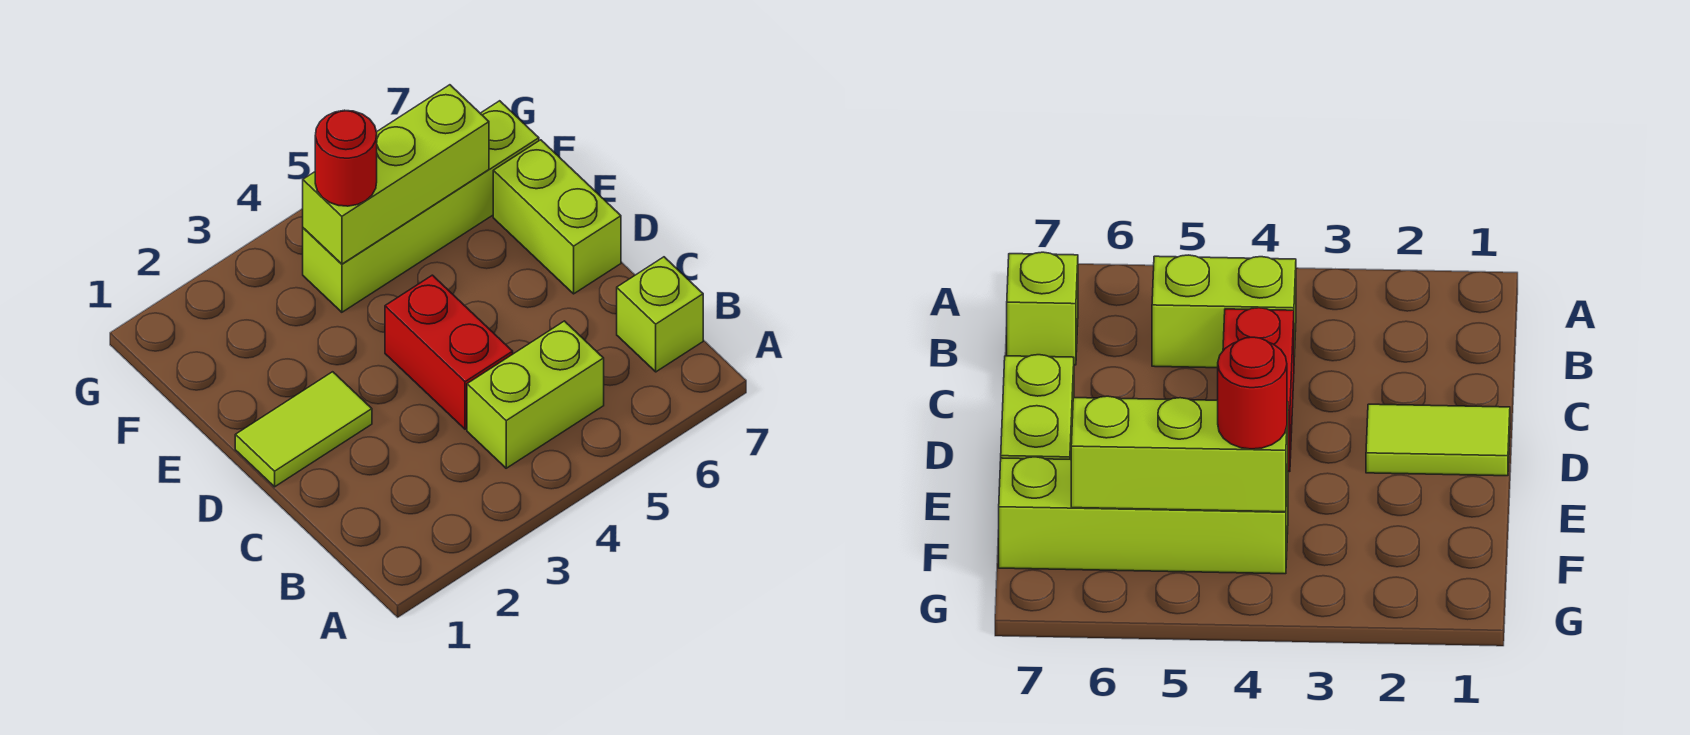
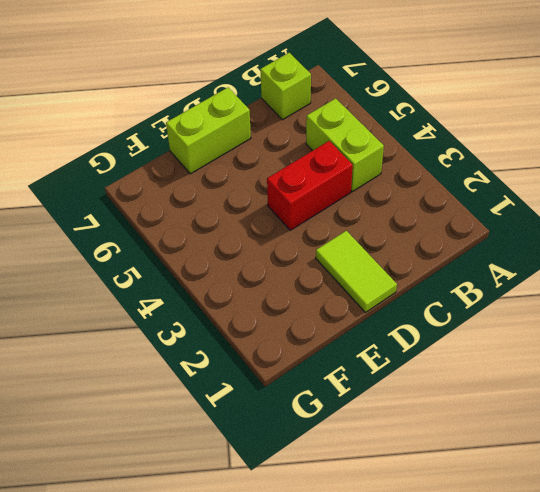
none -> lime brick F4:F7 level 1
none -> lime brick F4:F6 level 2

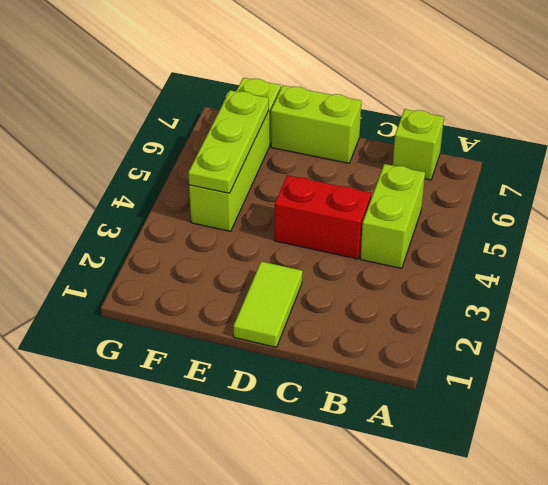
lime plate F4:F6 level 2 -> lime brick F4:F6 level 2
none -> red round brick F4 level 3

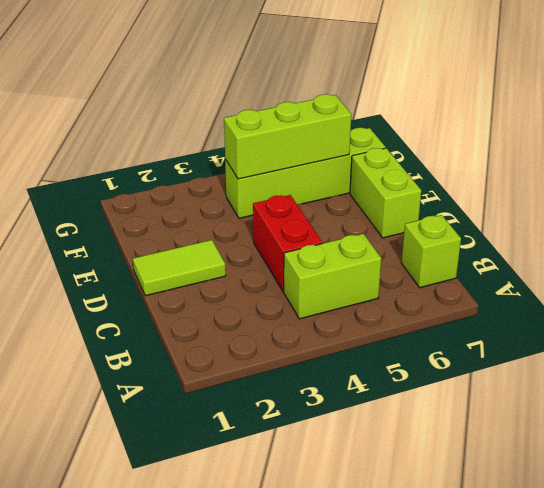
none -> red round brick F4 level 3

